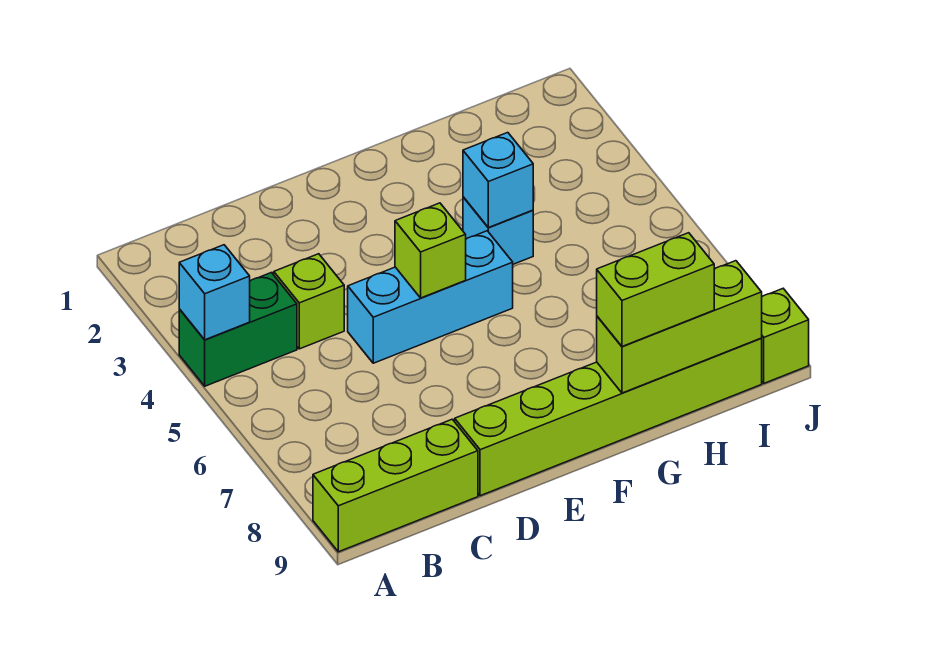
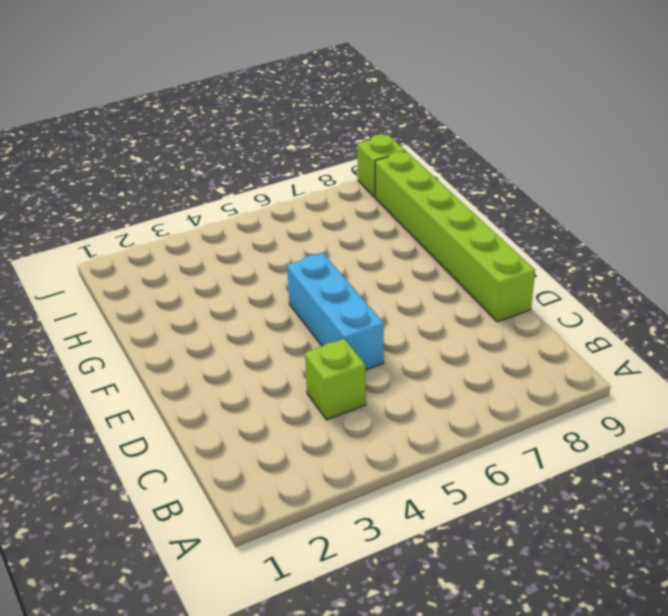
none -> green brick A4:B4 level 1
none -> lime brick A9:C9 level 1
none -> cyan brick G4 level 1

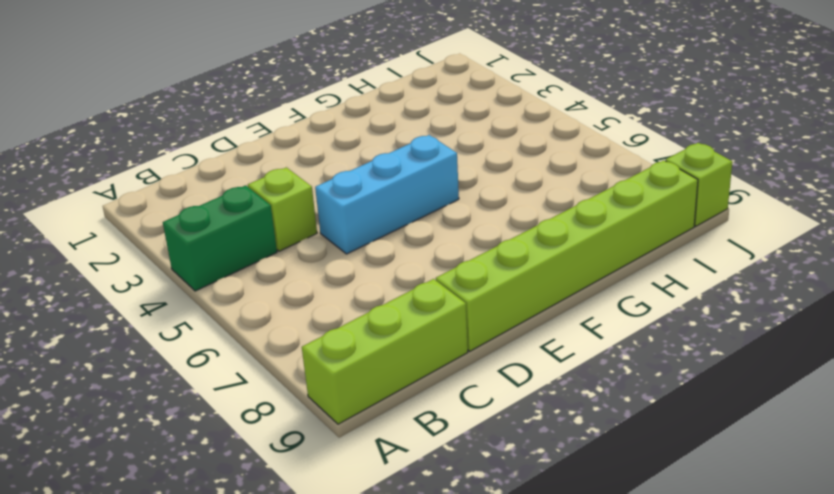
none -> cyan brick G4 level 1
none -> cyan brick A4 level 2
none -> lime brick E5 level 2

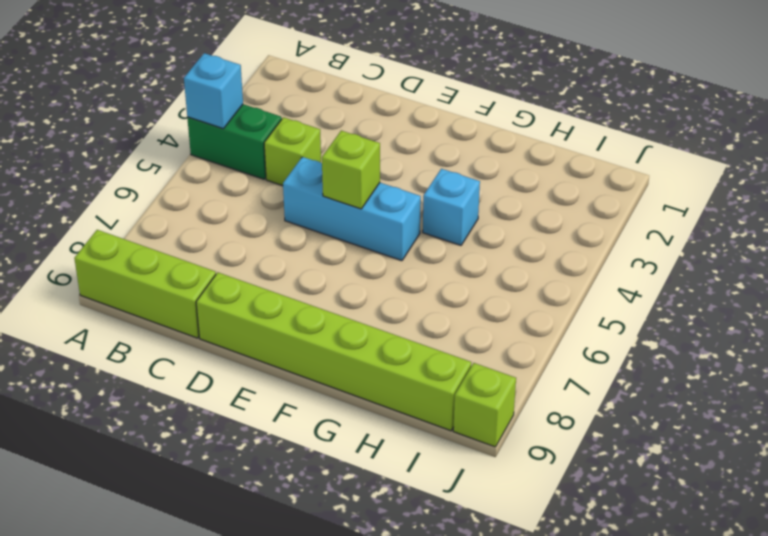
none -> cyan brick G4 level 2
none -> lime brick G9:I9 level 2
none -> lime brick G9:H9 level 3

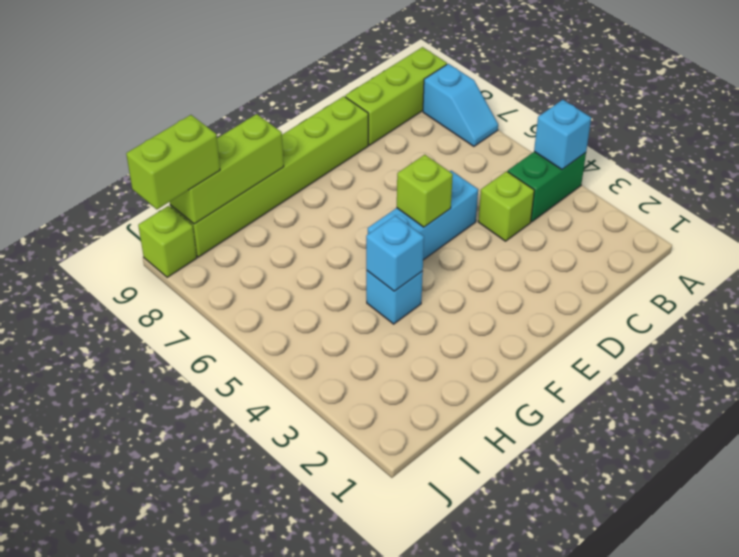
cyan slope A7:A8 level 1 top 8 -> none
lime brick I9:J9 level 3 -> lime brick G9:H9 level 3

